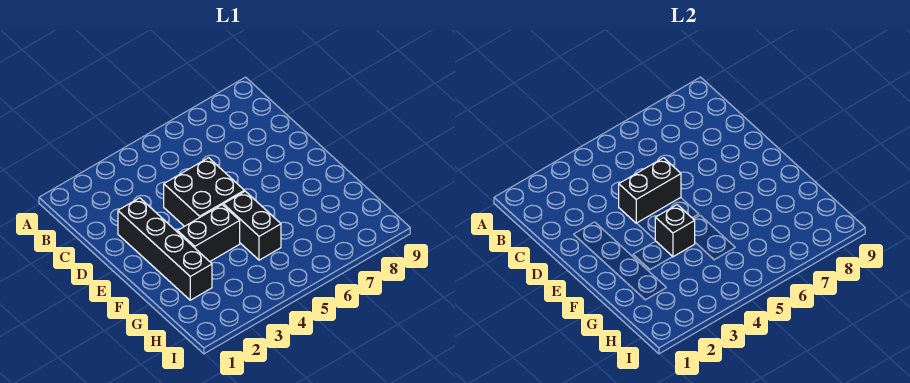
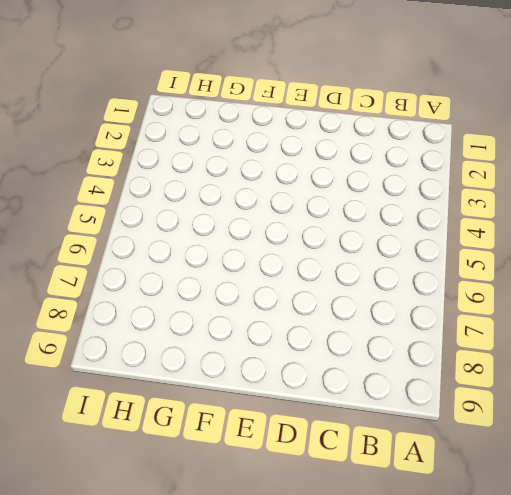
none -> black brick D2:G2 level 1
none -> black brick D4:E5 level 1

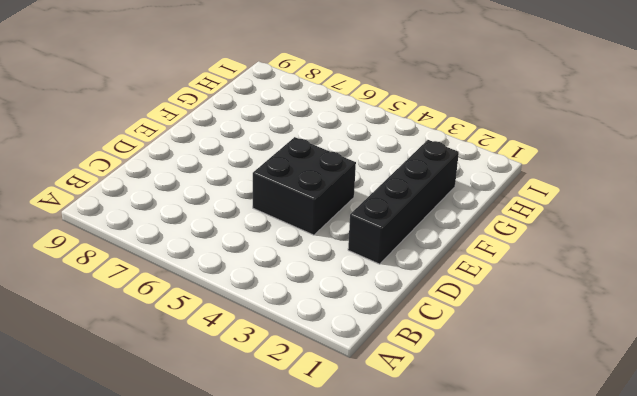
none -> black brick F3:F4 level 1
none -> black brick F5:G5 level 1

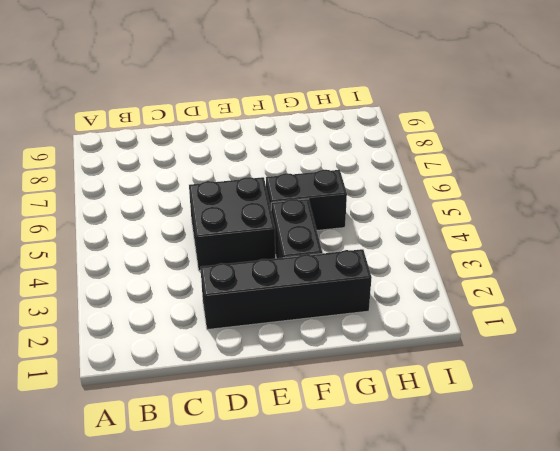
none -> black brick D4:D5 level 2
none -> black brick F4 level 2

